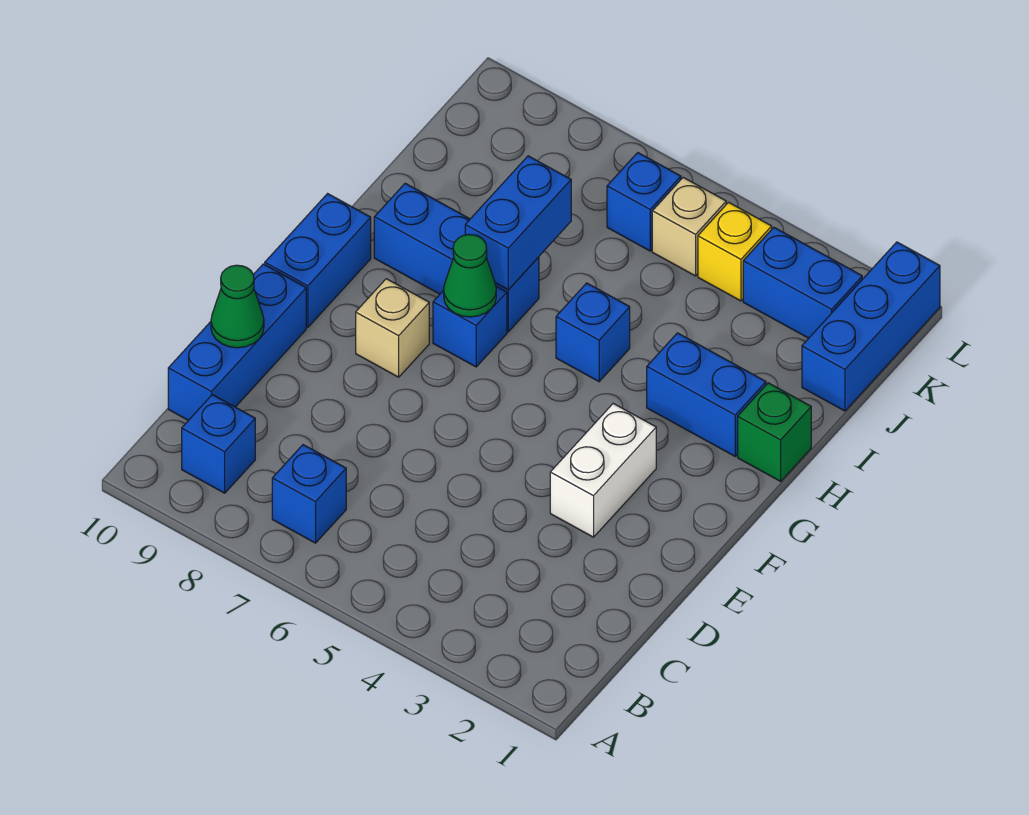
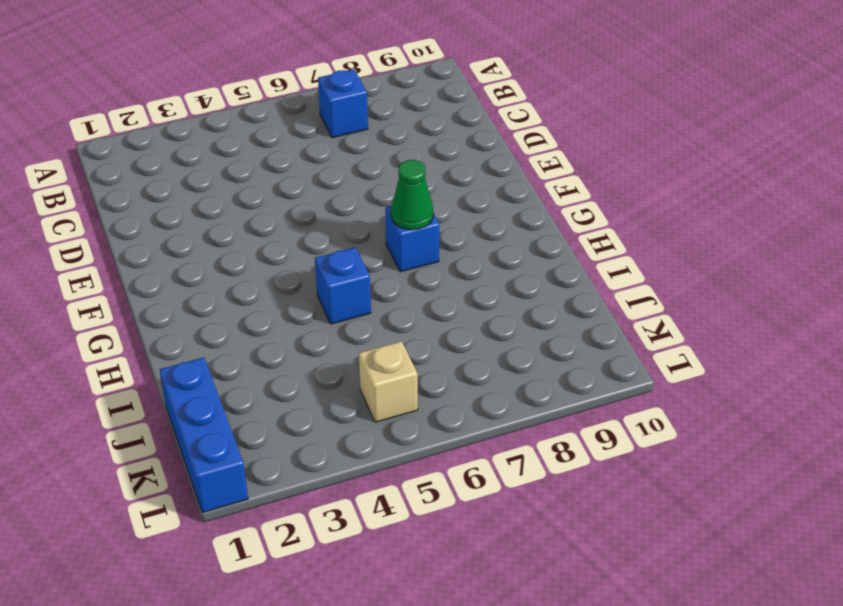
none -> blue brick B9 level 1
none -> blue brick C10:E10 level 1
none -> white brick E3:F3 level 1

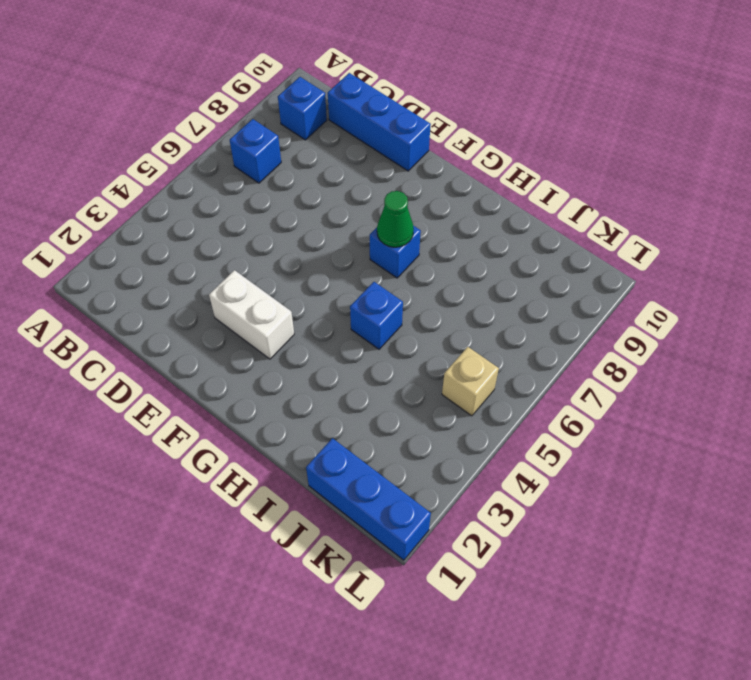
none -> tan brick F8 level 1
none -> blue brick F10:G10 level 1
none -> green brick H1 level 1

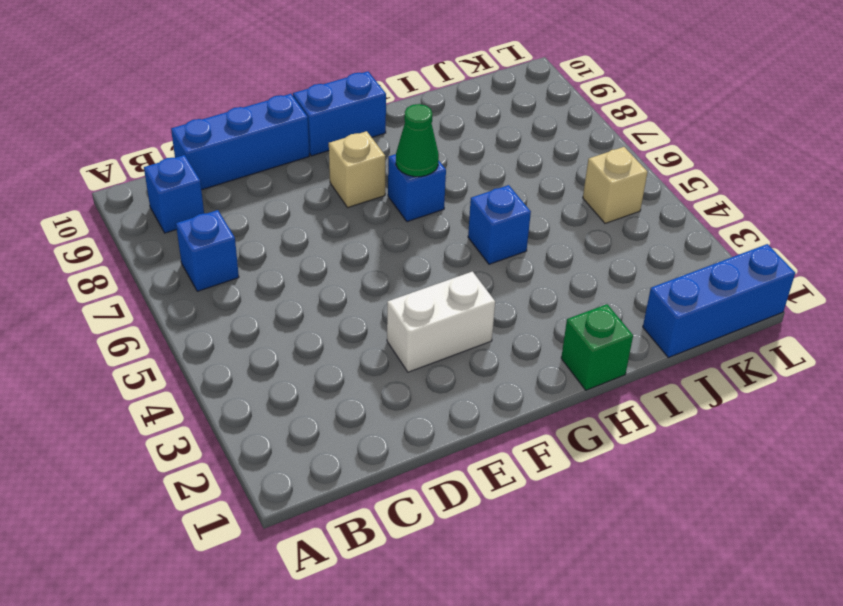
none -> blue brick H2:H3 level 1
none -> blue brick H7:H9 level 1
none -> blue brick K2:K3 level 1

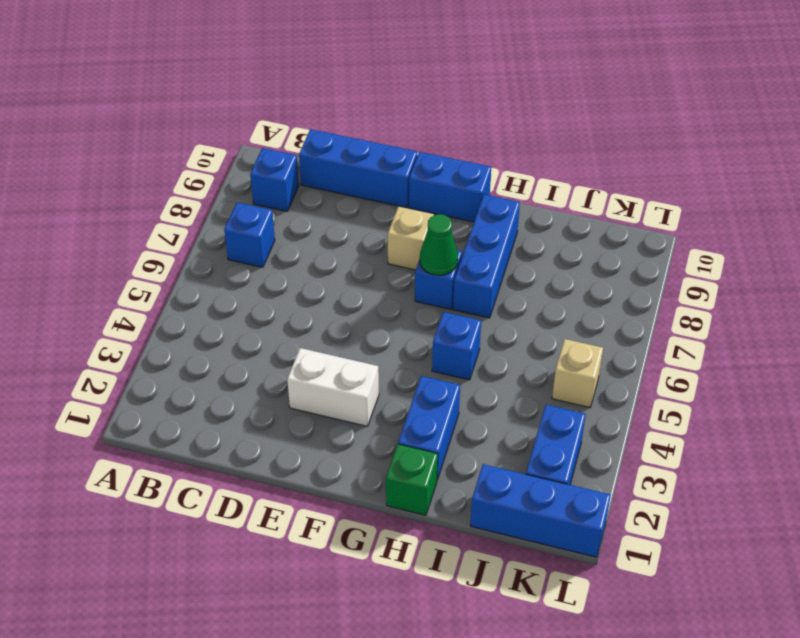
none -> yellow brick K4 level 1
none -> blue brick K6 level 1
none -> green cone D10 level 2

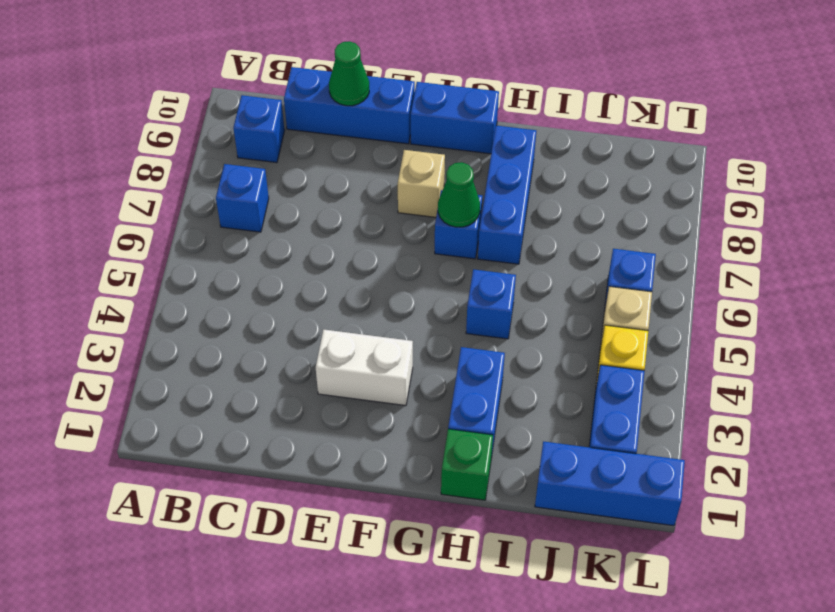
none -> blue brick H7:I7 level 2

